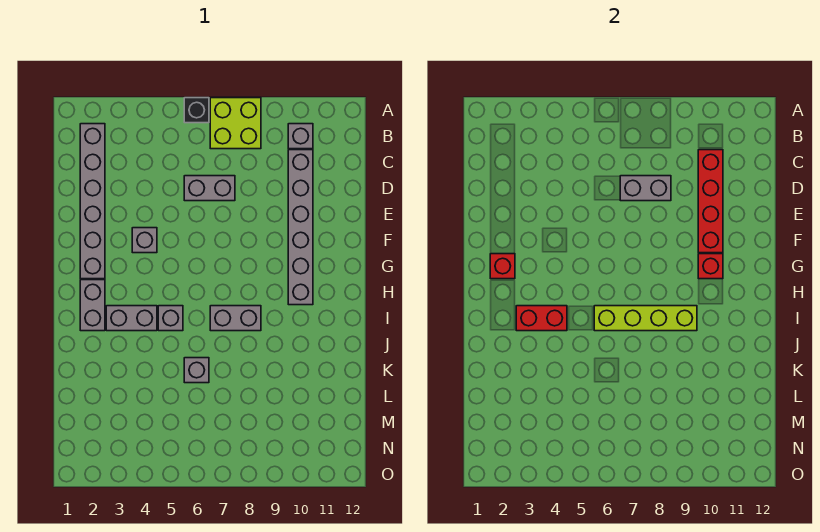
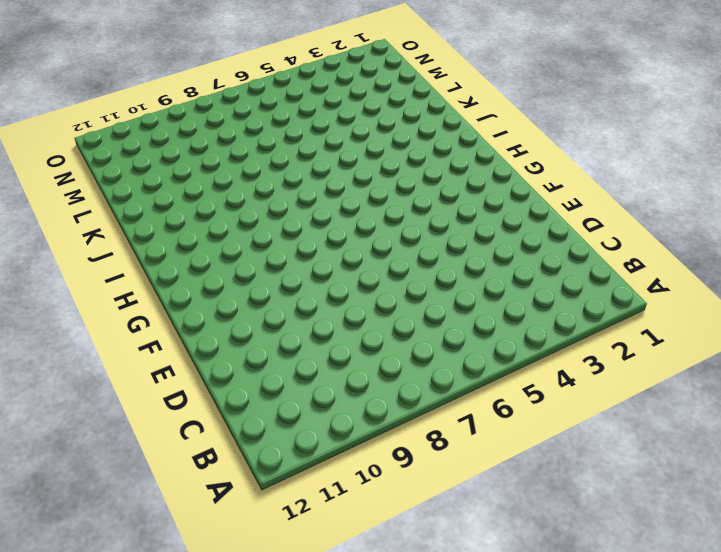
none -> black brick A6 level 1
none -> lime brick A7:B8 level 1
none -> grey brick B2:G2 level 1

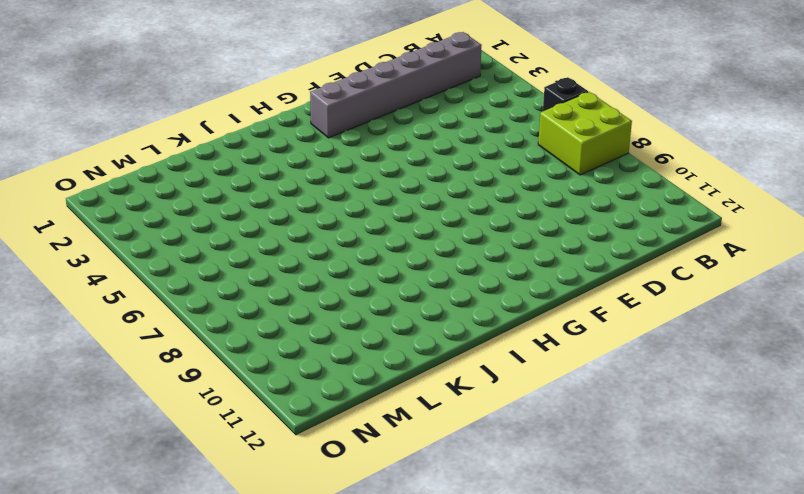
none -> grey brick B10 level 1
none -> grey brick C10:H10 level 1
none -> grey brick D6:D7 level 1

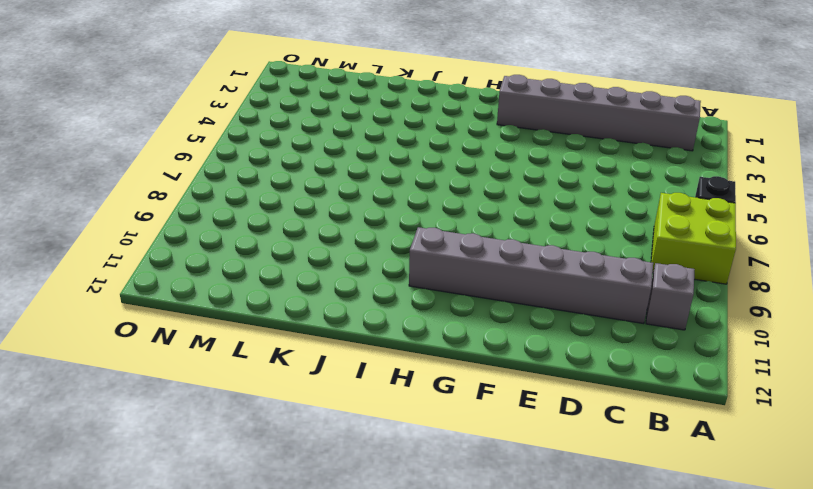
none -> grey brick D6:D7 level 1
none -> grey brick F4 level 1
none -> grey brick H2:I2 level 1

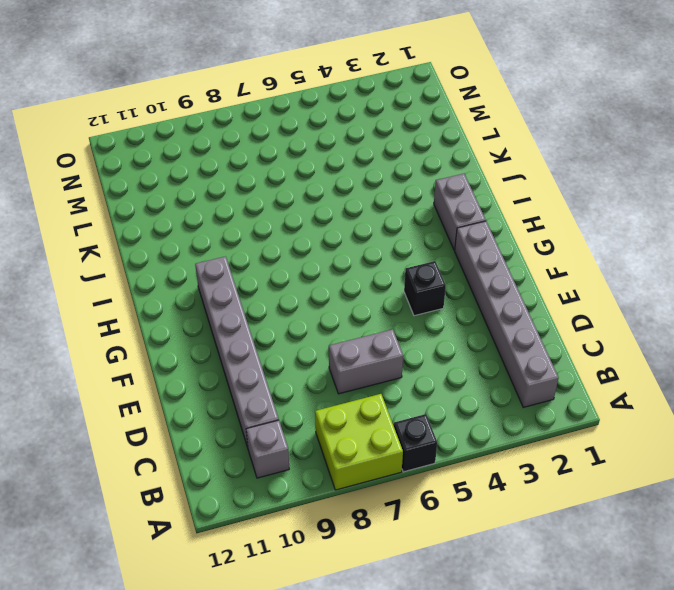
black brick F4 level 1 -> grey brick F4 level 1
none -> grey brick I3:I4 level 1
none -> grey brick I5 level 1
none -> grey brick I7:I8 level 1

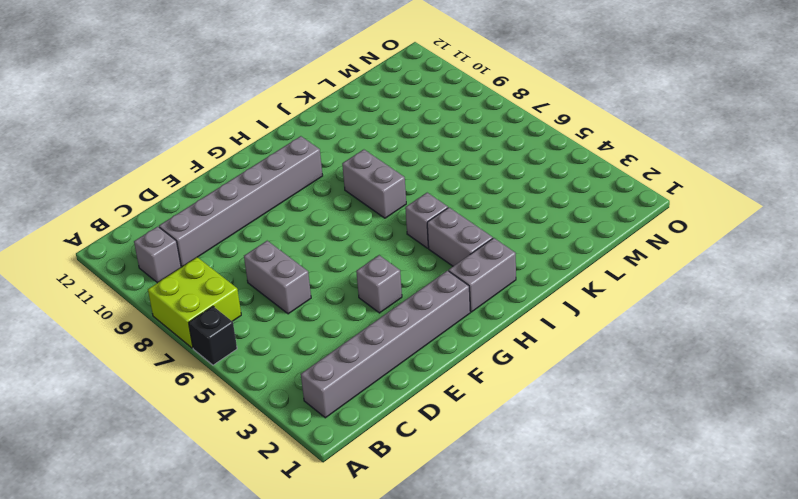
none -> grey brick K6 level 1
none -> red brick C10:F10 level 2
none -> grey brick D7:D8 level 2

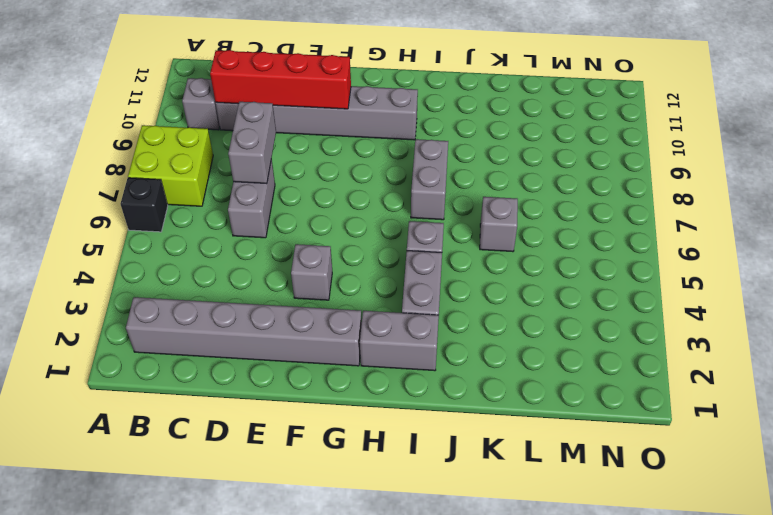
none -> red brick G2 level 2
none -> red brick G10 level 2
none -> red brick I3:I4 level 2

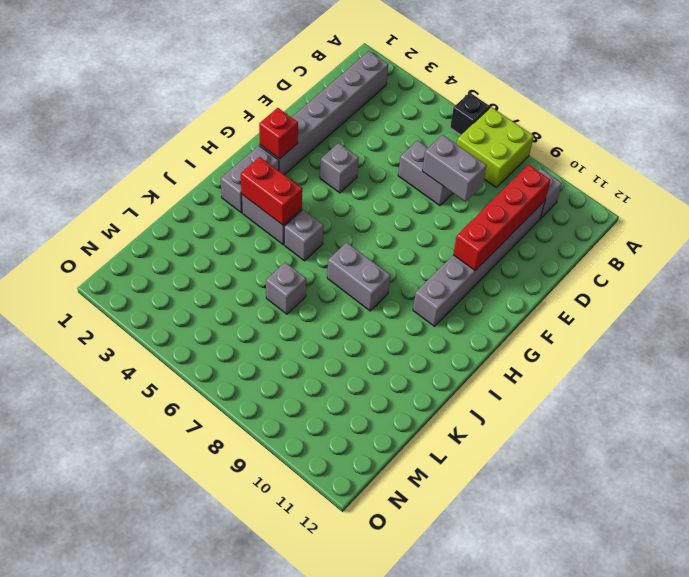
none -> red brick G10 level 2
none -> lime brick I6:I9 level 2

